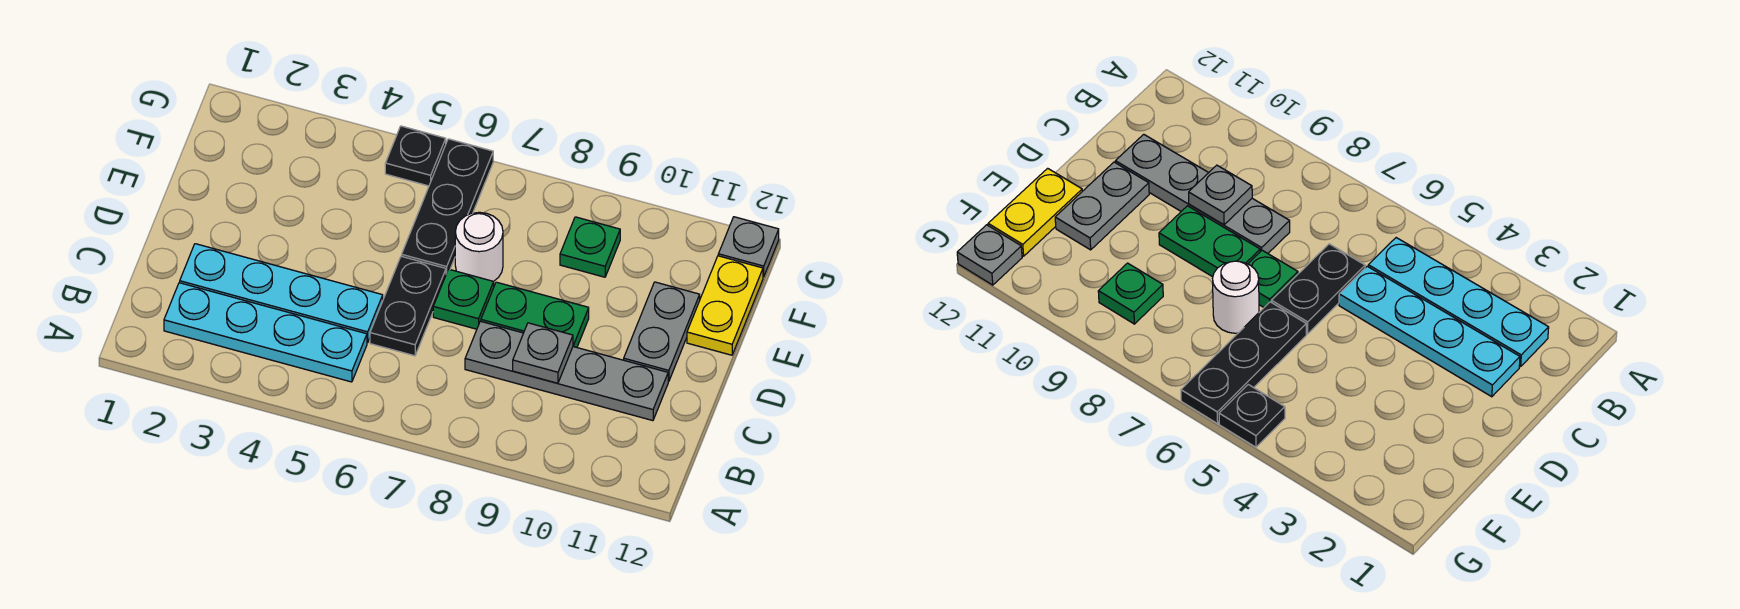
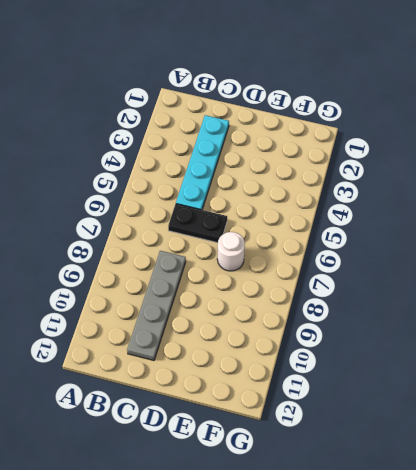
none -> cyan plate B2:B5 level 1
none -> green plate D7 level 1
none -> green plate D8:D9 level 1

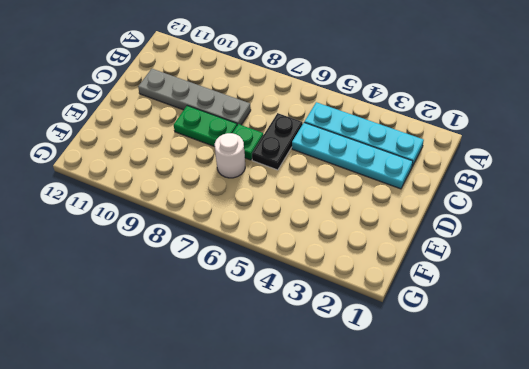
none -> grey plate D11:E11 level 1
none -> black plate E6:G6 level 1
none -> yellow plate E12:F12 level 1

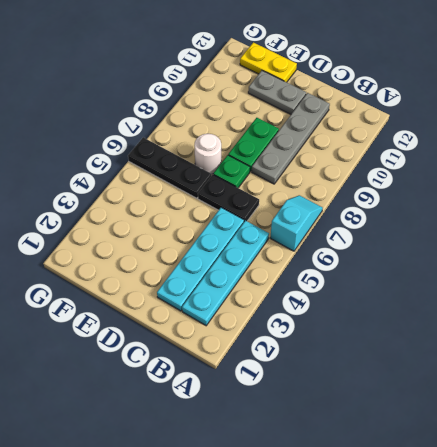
cyan slope A6:A7 level 1 top 6 -> none
none -> green plate F9 level 1
none -> black plate G5 level 1
none -> grey plate G12 level 1

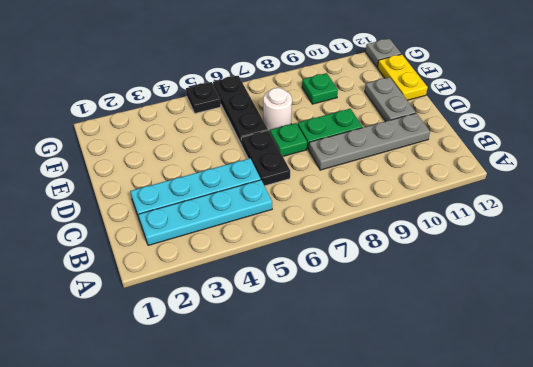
none -> grey plate C9 level 2

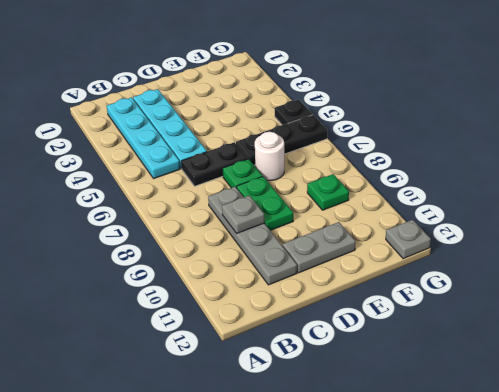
none -> yellow plate E12:F12 level 1

